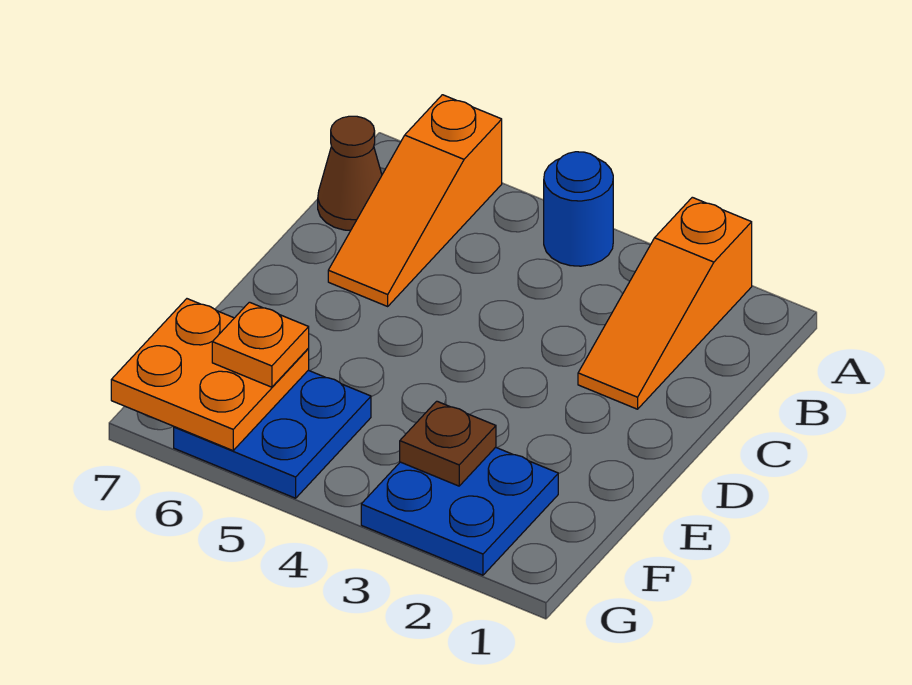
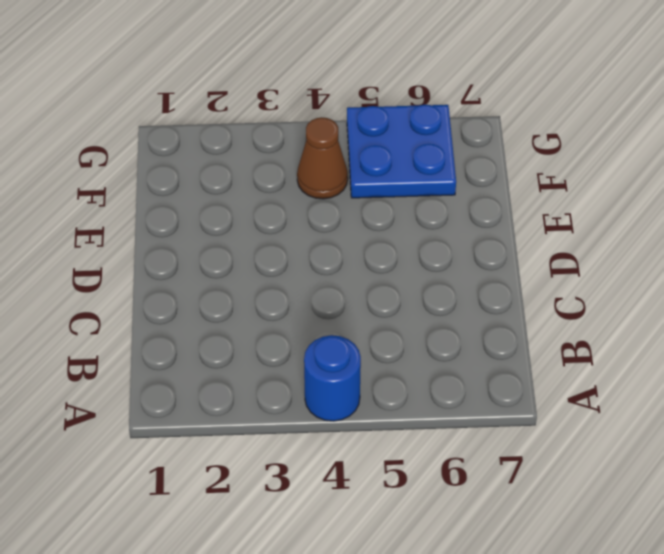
brown cone F4 level 1 -> brown cone B7 level 1
none -> orange slope A2:C2 level 1 top A
none -> orange slope A6:C6 level 1 top A

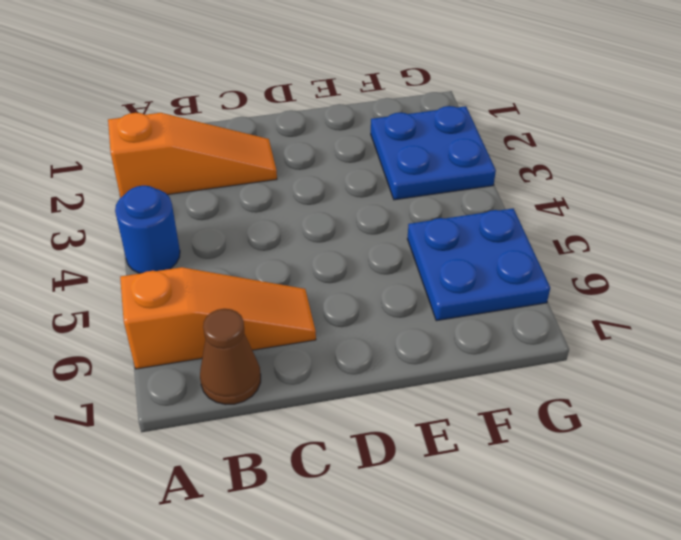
none -> brown plate F3 level 2
none -> orange plate F6:G7 level 2

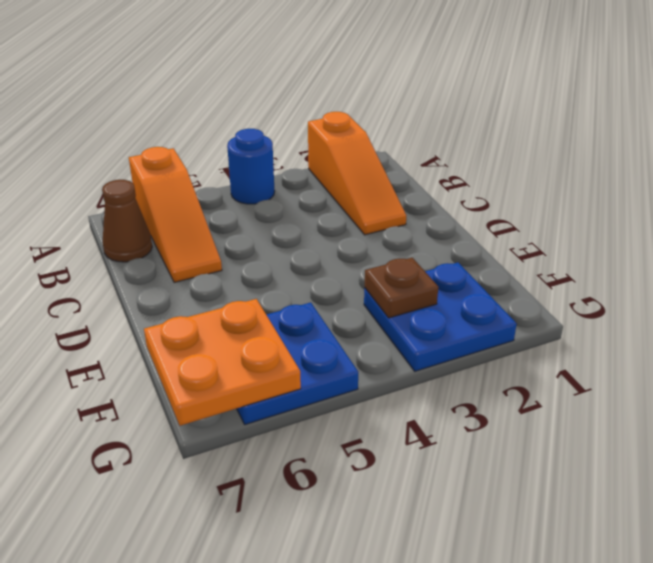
none -> orange plate F6 level 3

